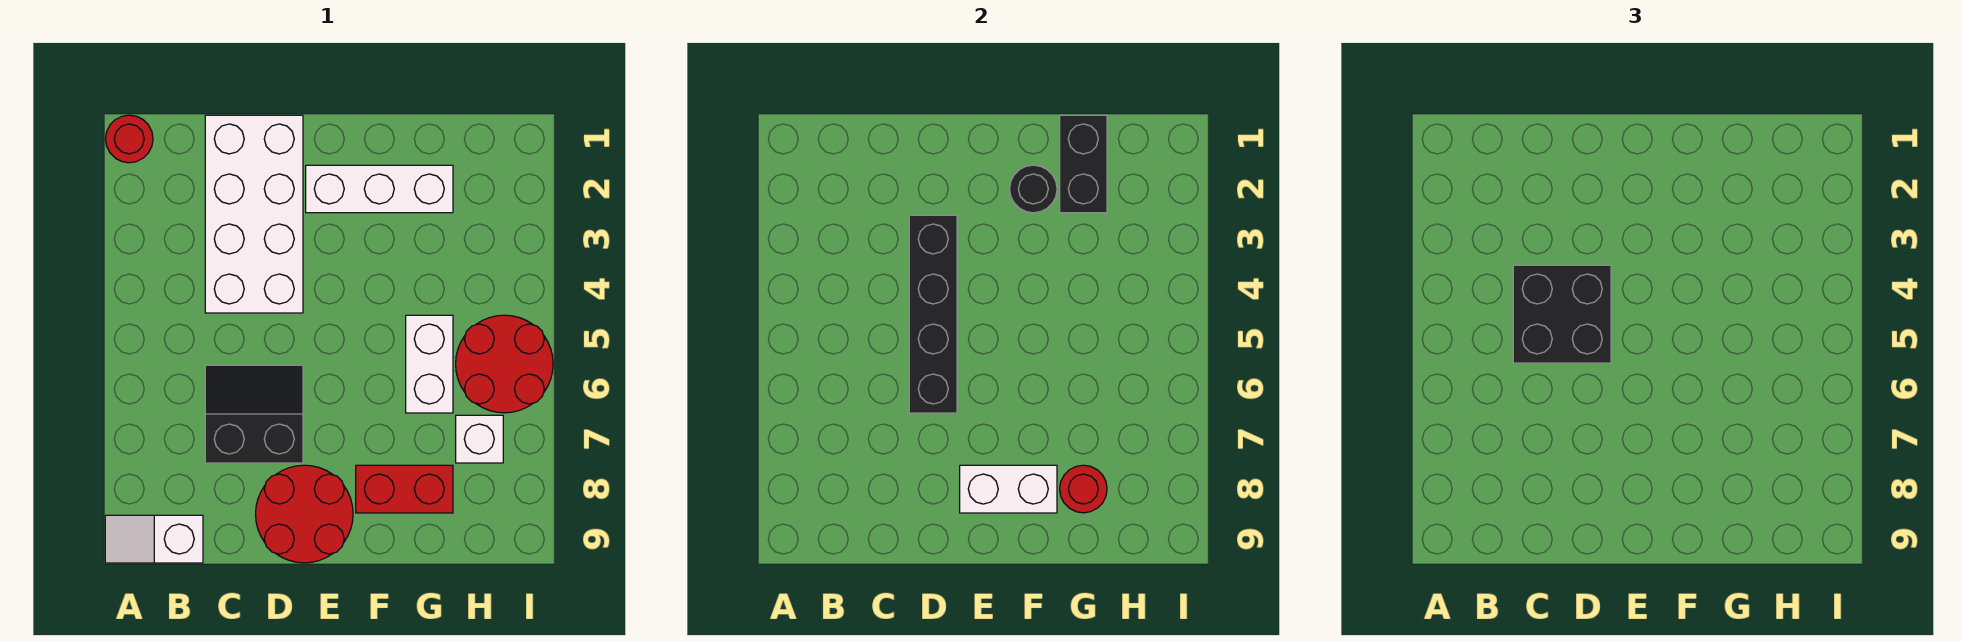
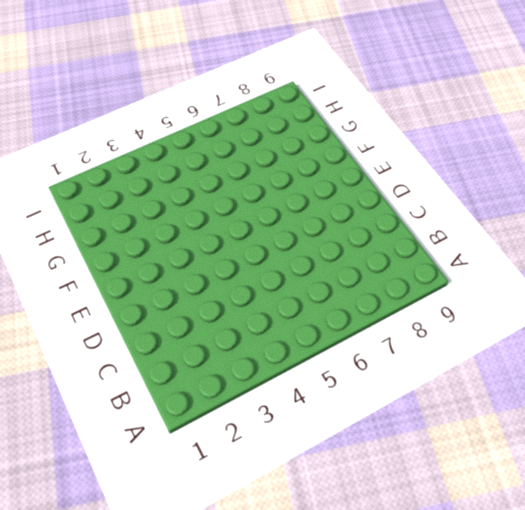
none -> red round brick A1 level 1
none -> white slope A9:B9 level 1 top B
none -> white brick C1:D4 level 1

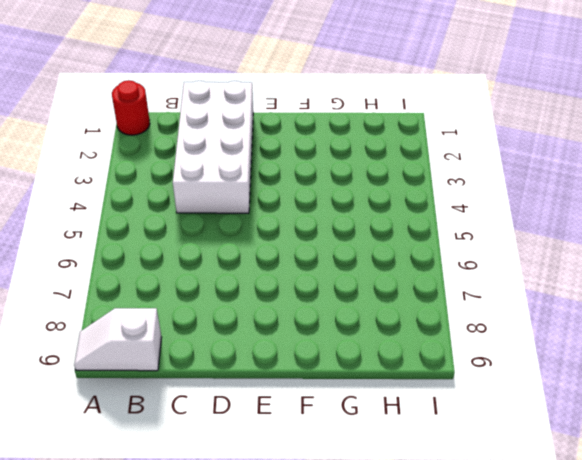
none -> black slope C6:D7 level 1 top 7
none -> red round brick D8:E9 level 1
none -> white brick E2:G2 level 1

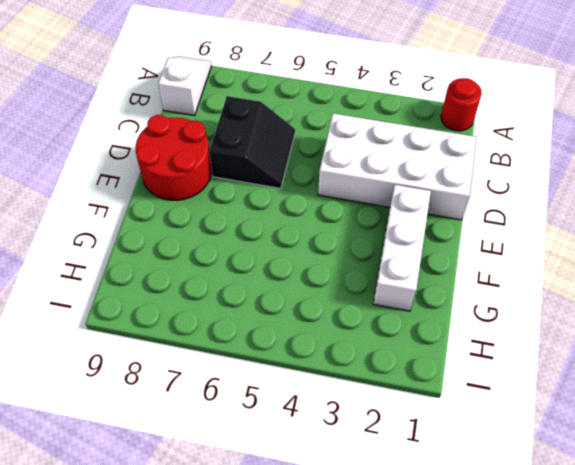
none -> red brick F8:G8 level 1
none -> white brick G5:G6 level 1
none -> red round brick H5:I6 level 1

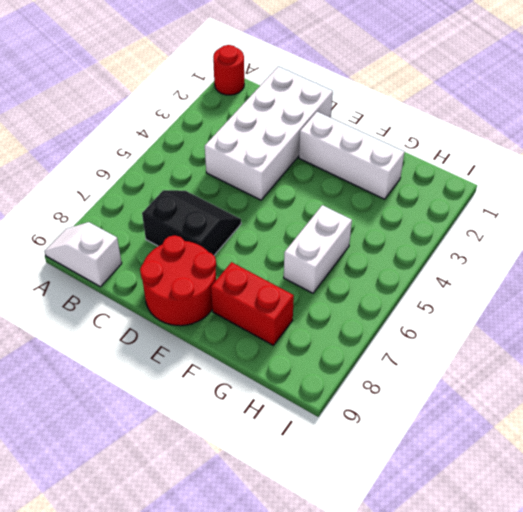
none -> red round brick H5:I6 level 1
none -> white brick H7 level 1
none -> black brick D3:D6 level 2

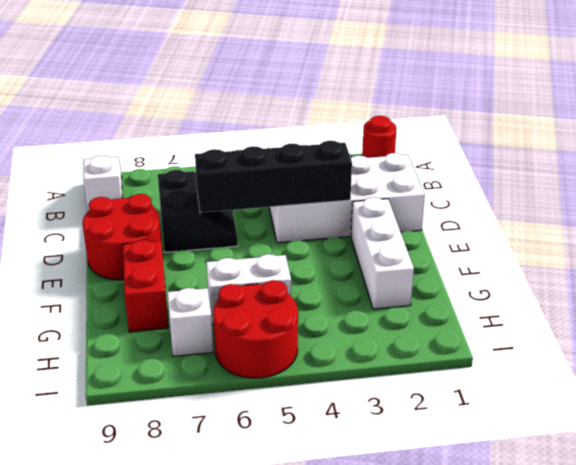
none -> white brick E8:F8 level 2
none -> black round brick F2 level 2
none -> black brick G1:G2 level 2

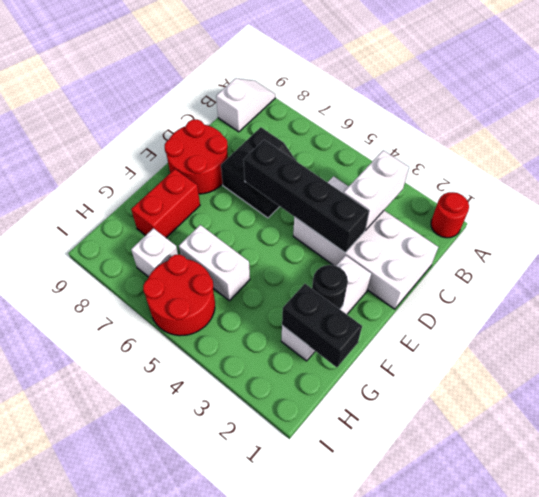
white brick B3:C3 level 2 -> white brick E8:F8 level 2
none -> red round brick G8 level 2
none -> black brick C4:D5 level 3

